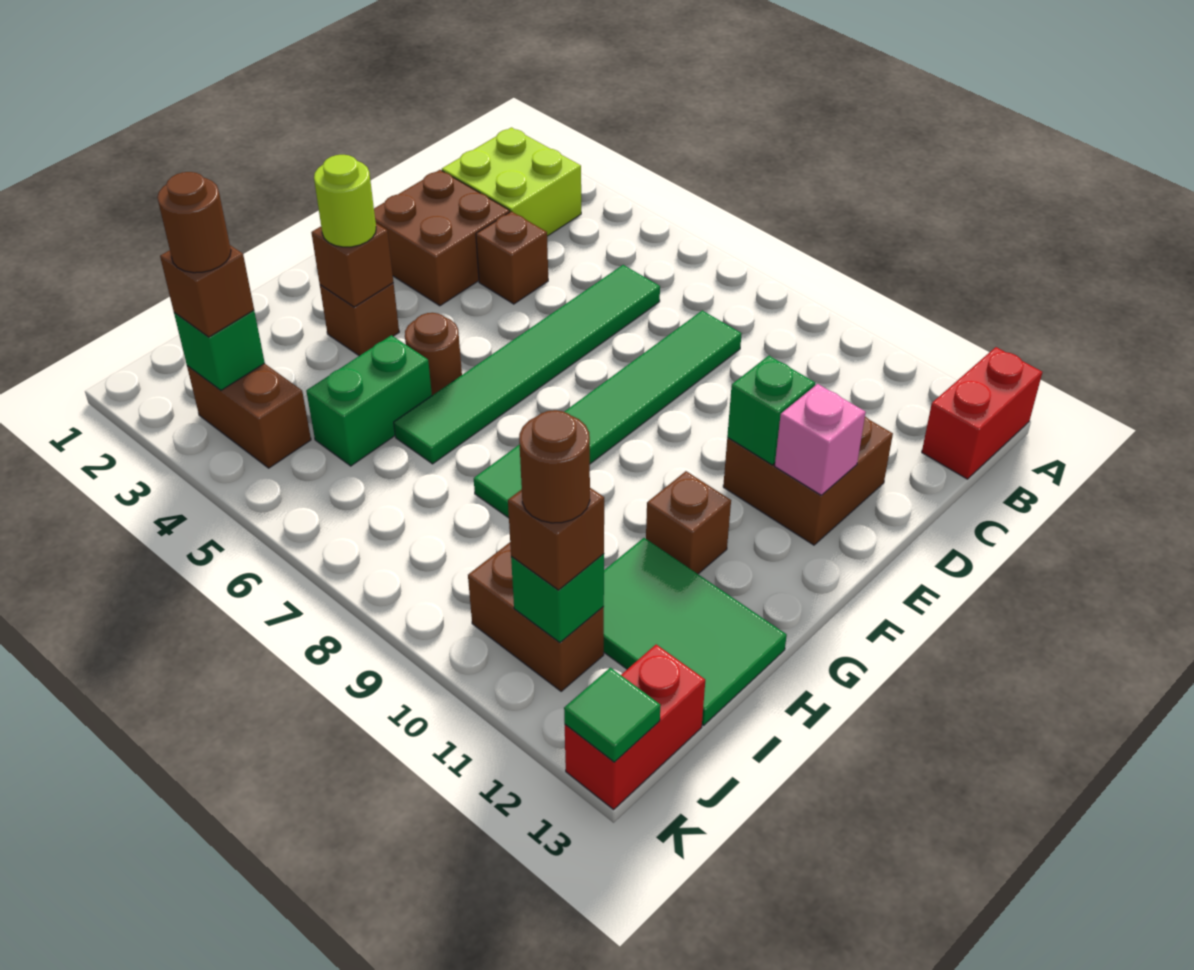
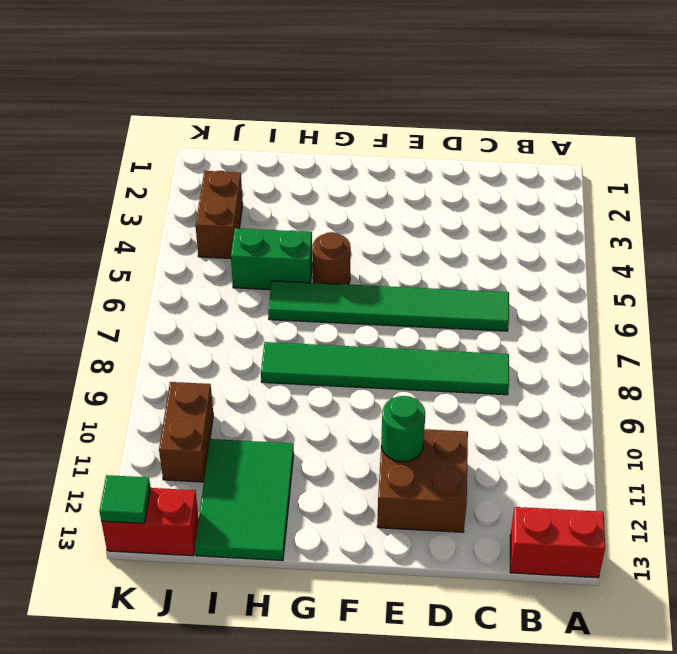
green round brick E11 level 2 -> green brick E11 level 2
none -> lime brick B2:C3 level 1
none -> brown brick D2:E3 level 1
none -> brown brick D4 level 1

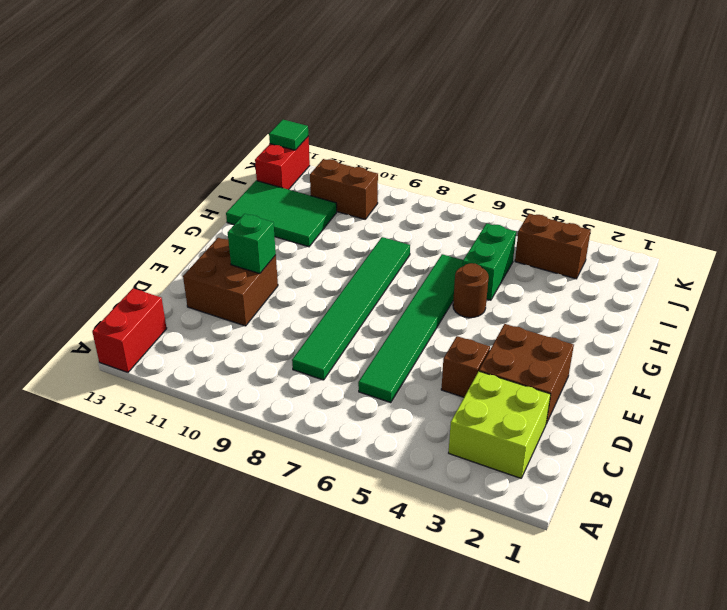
none -> brown brick G3 level 1
none -> brown brick G11 level 1
none -> pink brick E12 level 2

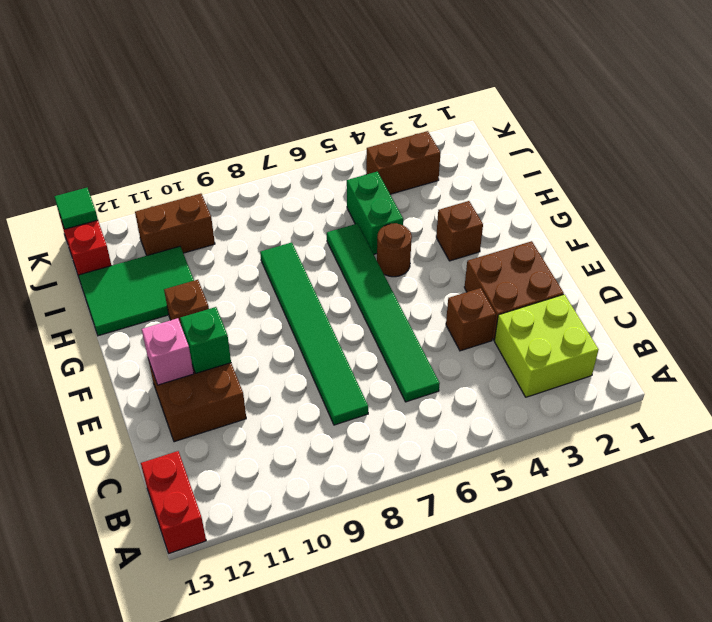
none -> brown brick G3 level 2
none -> green brick J3 level 2
none -> green brick J11 level 2

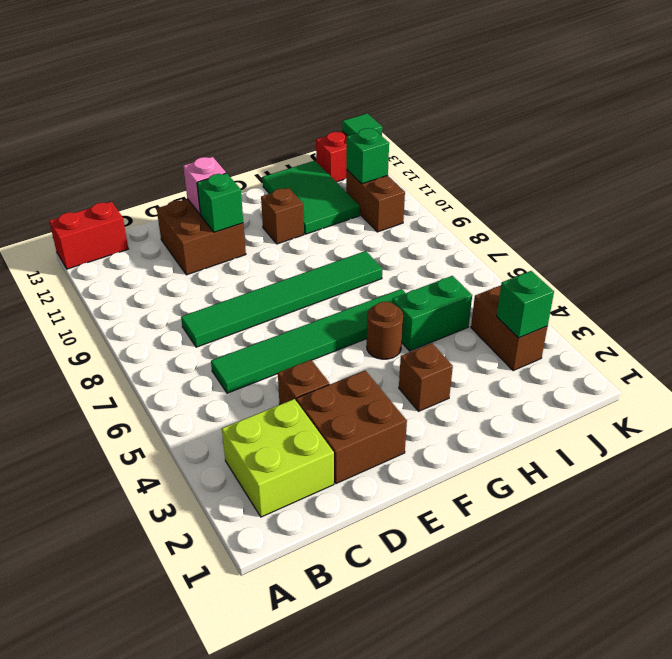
none -> brown brick G3 level 2
none -> lime round brick G3 level 3
none -> brown brick J3 level 3

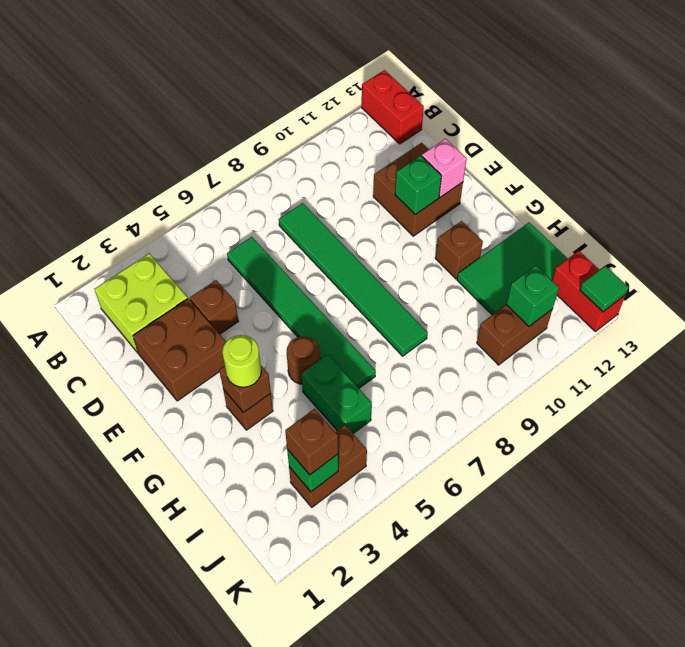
none -> brown brick J11 level 3
none -> brown round brick J3 level 4
none -> brown round brick J11 level 4

